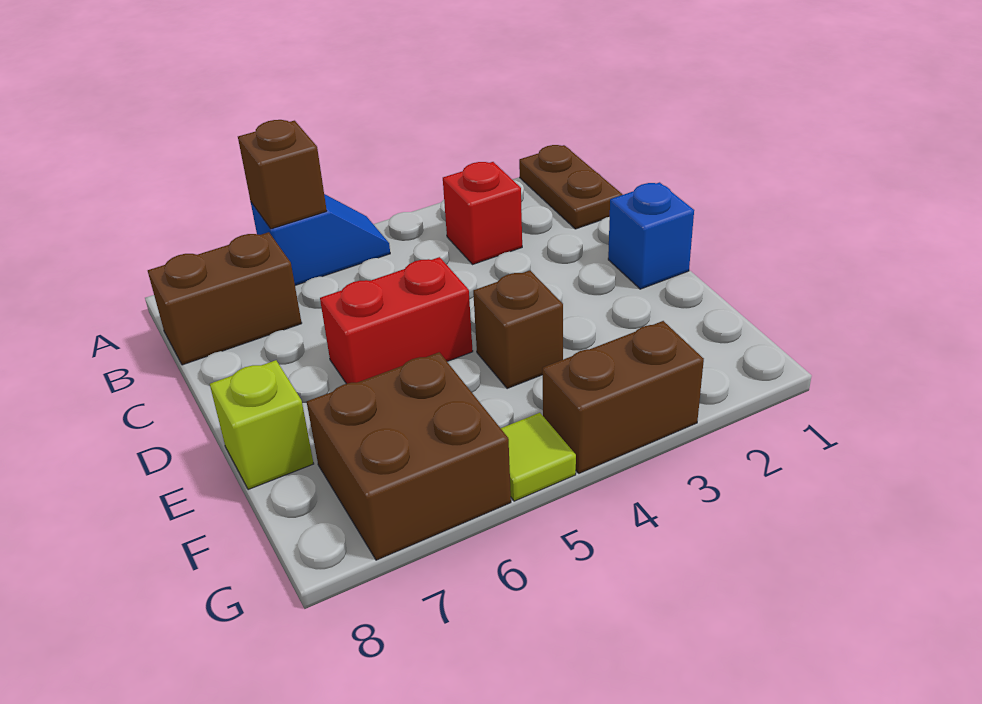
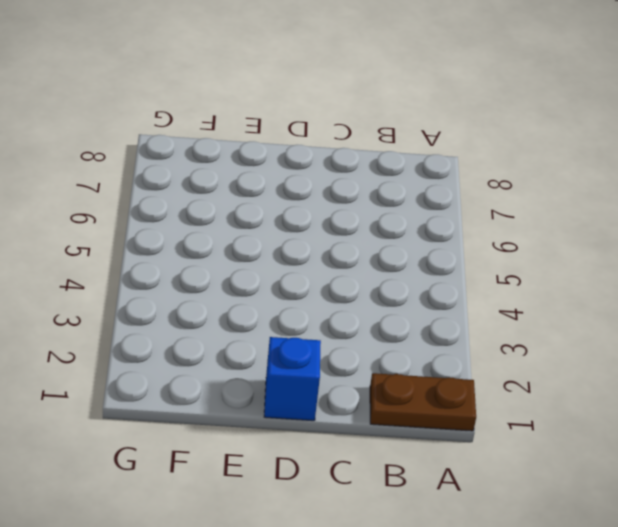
none -> blue slope A5:A6 level 1 top 6
none -> red brick B3 level 1
none -> brown brick B7:B8 level 1

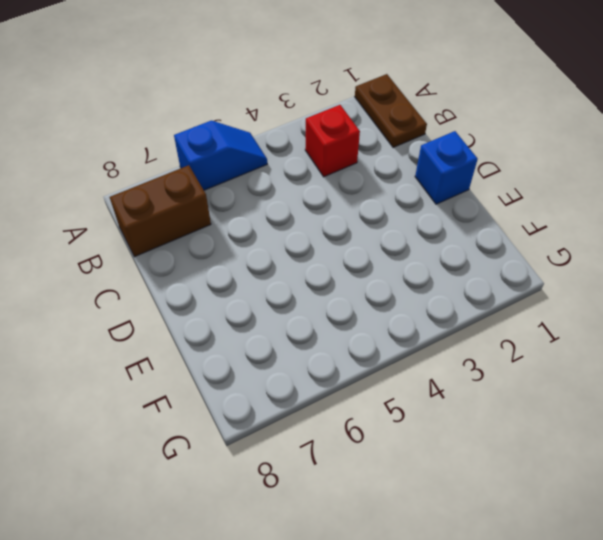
none -> red brick D5:D6 level 1
none -> brown brick E4 level 1
none -> lime brick E8 level 1

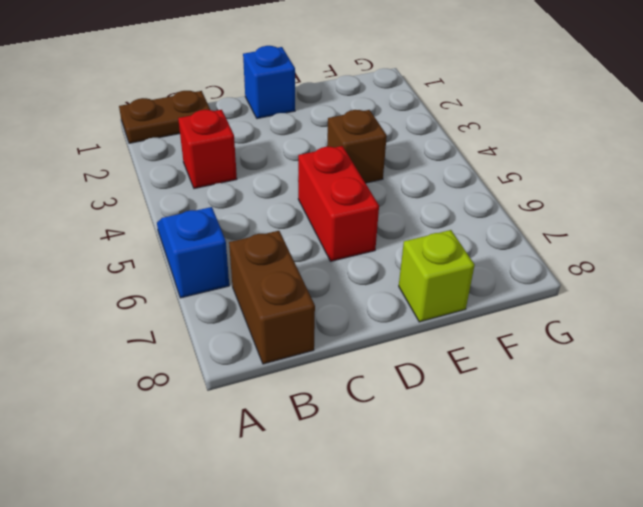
none -> brown brick F6:G7 level 1
none -> brown brick G3:G4 level 1
none -> lime tile G5 level 1

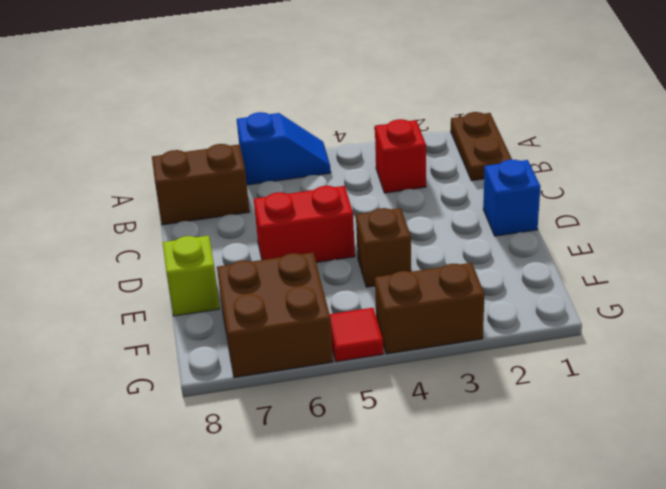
red tile G5 level 1 -> lime tile G5 level 1
none -> brown brick A6 level 2

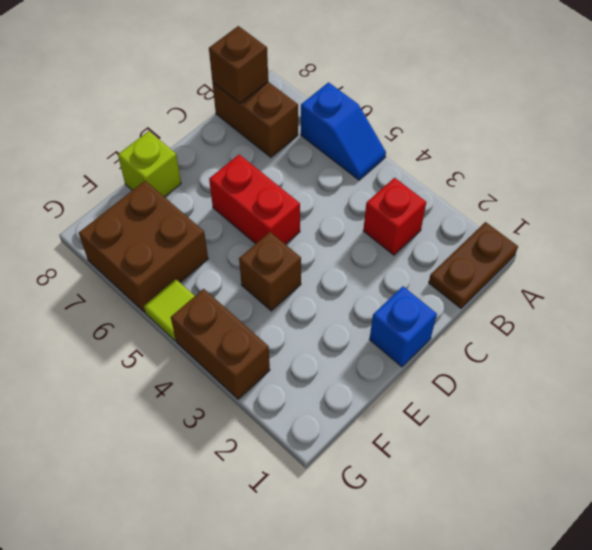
brown brick B8 level 2 -> brown brick A6 level 2

